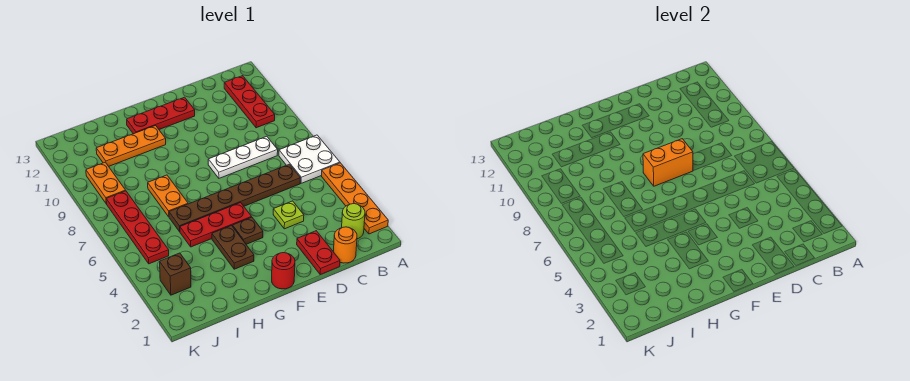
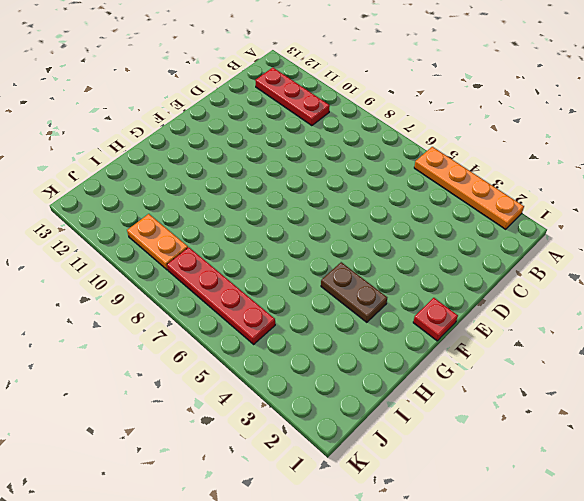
red plate F1 level 1 -> red round brick F1 level 1
none -> white plate A6:B7 level 1
none -> lime round brick B2 level 1
none -> orange round brick C1 level 1

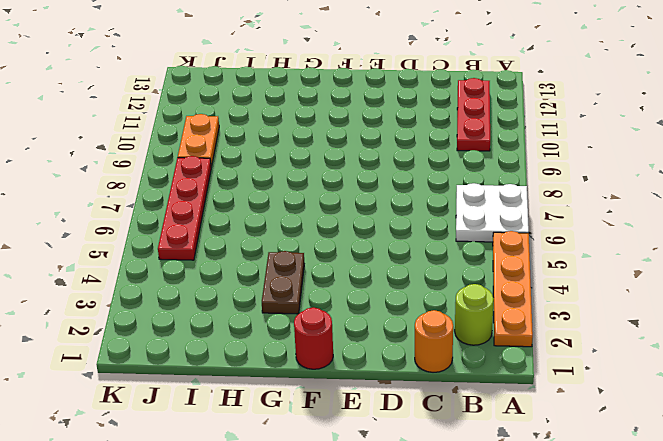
none -> brown plate C6:H6 level 1
none -> white plate C8:E8 level 1
none -> red plate D1:D2 level 1

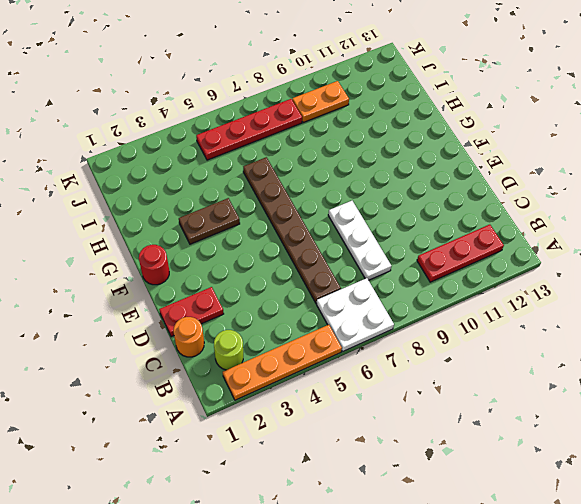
none -> lime plate D4 level 1
none -> red plate E12:G12 level 1
none -> brown plate F4 level 1

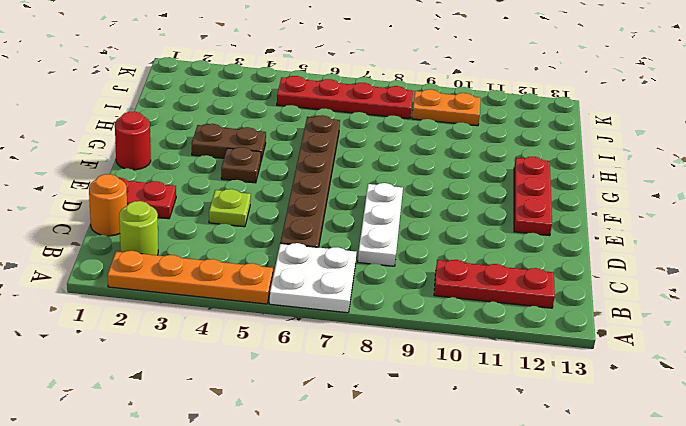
none -> red plate F5:H5 level 1
none -> orange plate G11:I11 level 1
none -> orange plate H7:H8 level 1

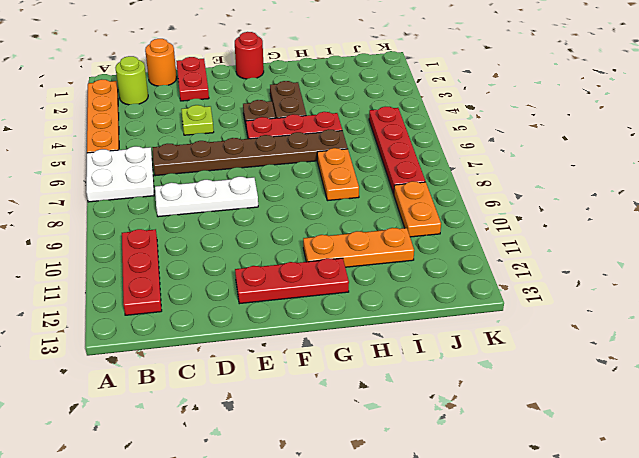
none -> brown brick J3 level 1
none -> orange brick E8:F8 level 2

